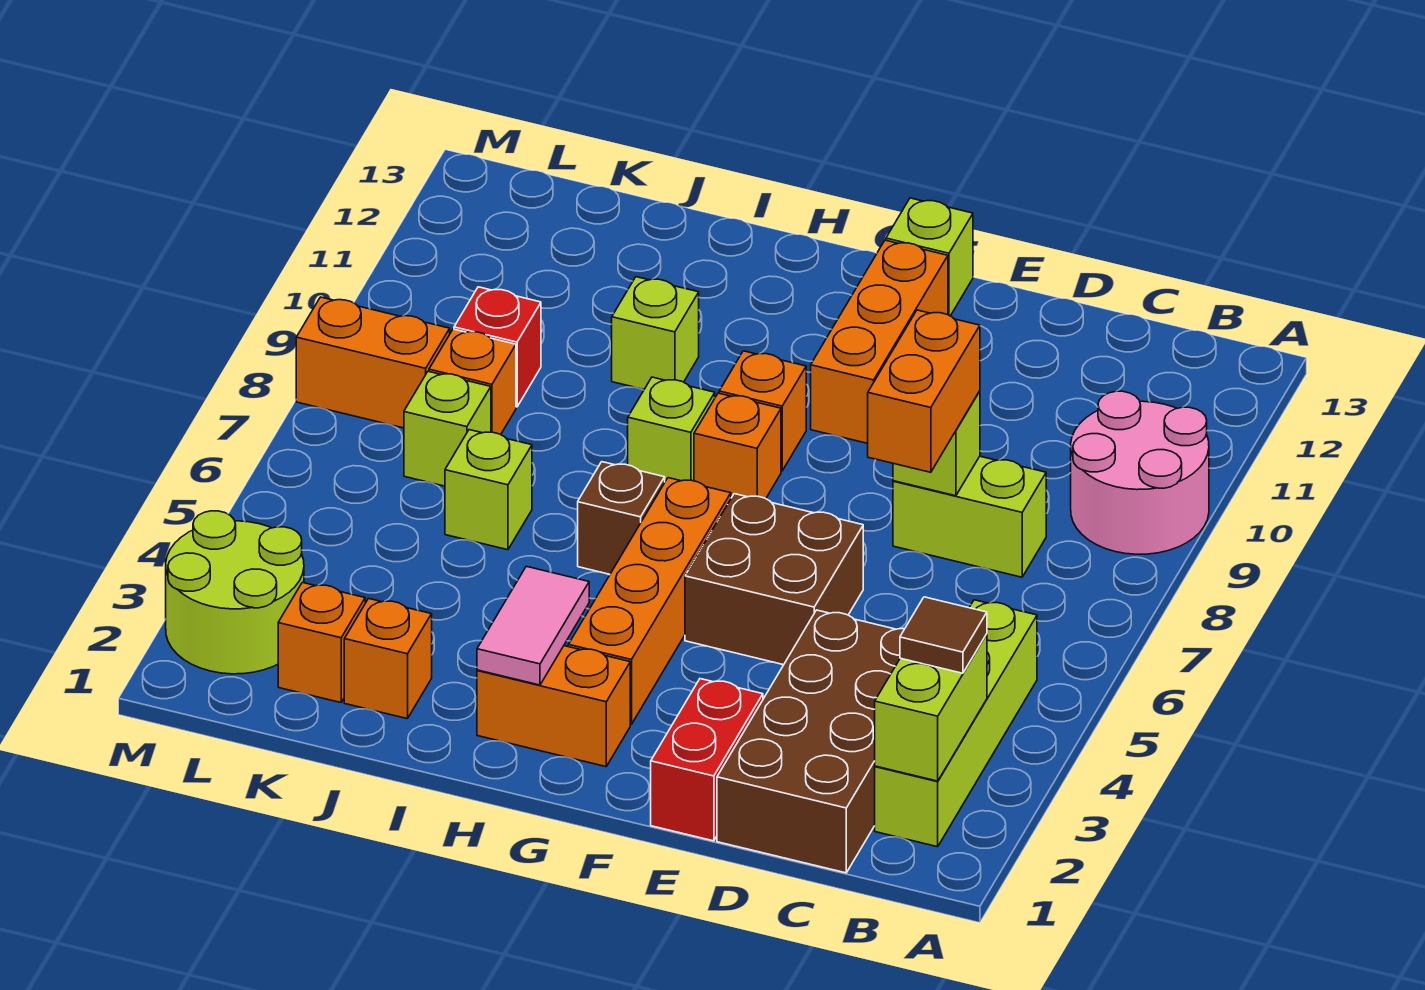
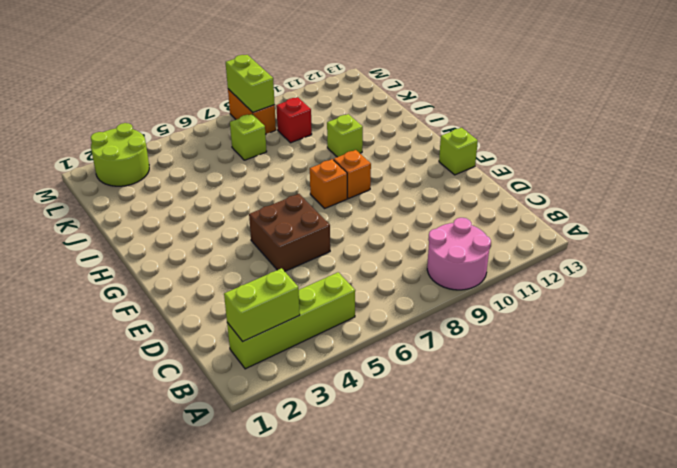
lime brick L8:M8 level 2 -> lime brick C8:D8 level 1
none -> brown brick C1:D4 level 1
none -> red brick E1:E2 level 1
none -> orange brick F10:F12 level 1

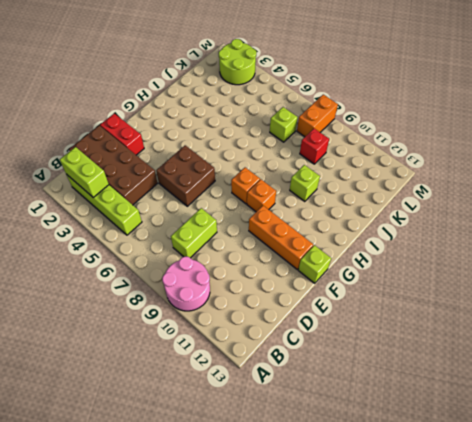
none -> orange brick G2:H2 level 1
none -> orange brick G3:G6 level 1
none -> brown brick H6 level 1

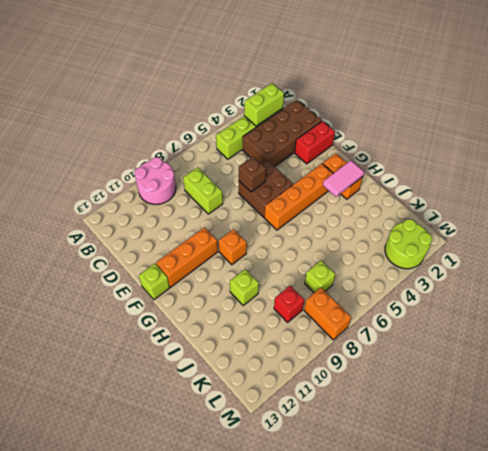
brown brick E6 level 2 -> brown brick H6 level 1
none -> orange brick G8 level 1
none -> lime brick H8 level 1
none -> orange brick J2 level 1

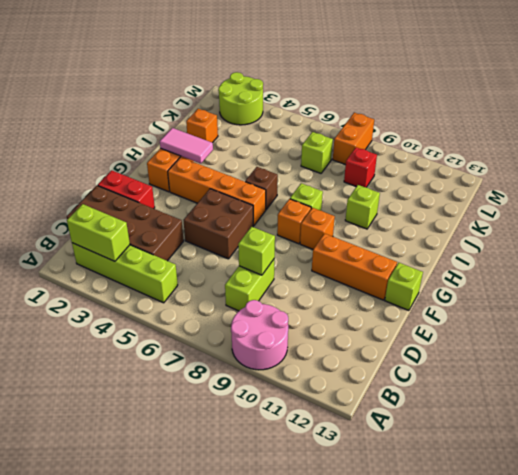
none -> lime brick J6 level 1
none -> orange brick K2 level 1
none -> orange brick K8 level 1

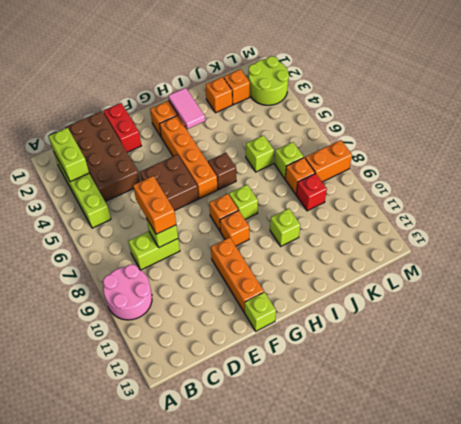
none -> brown tile B3 level 3

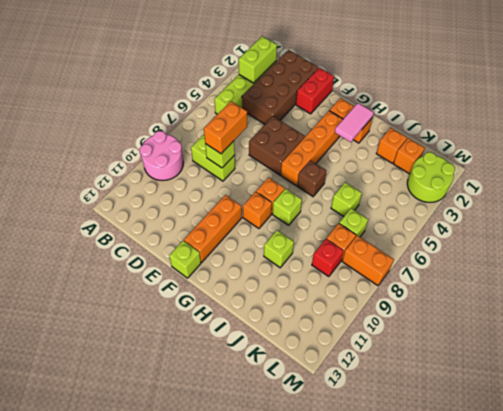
none -> brown tile B3 level 3

